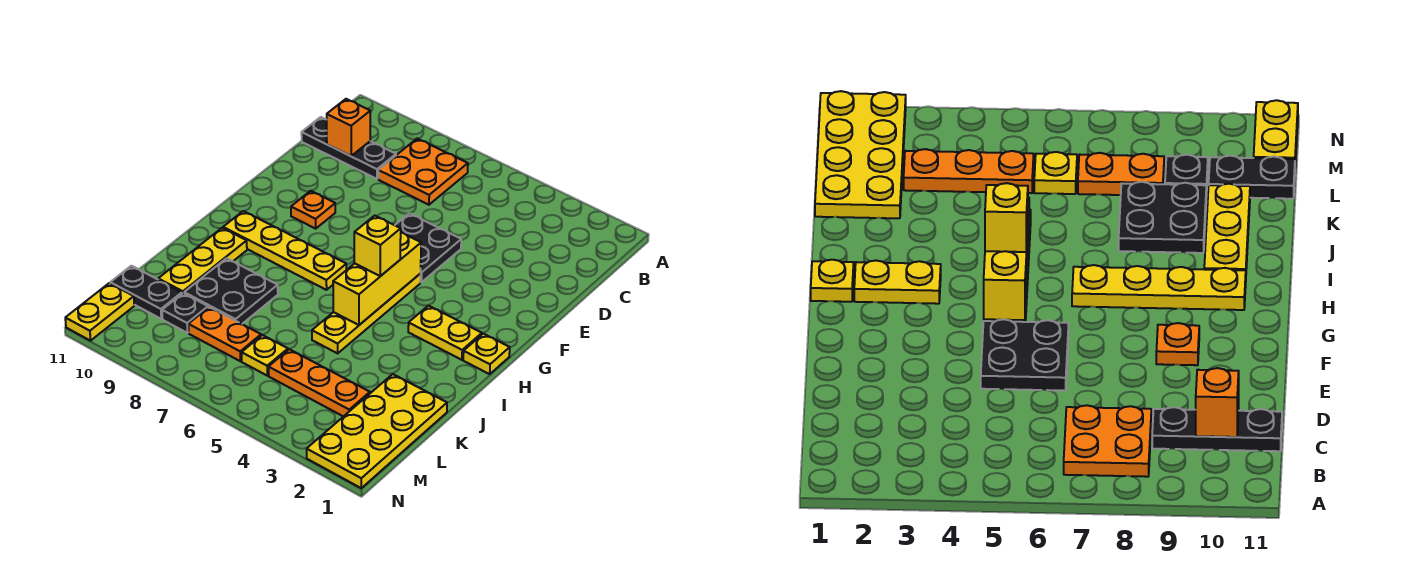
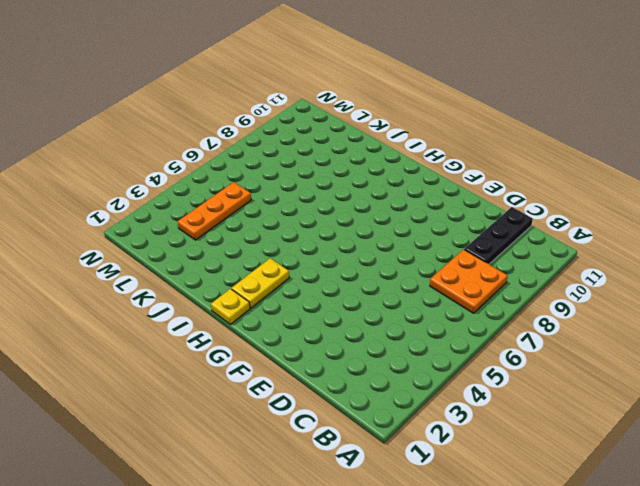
none -> black plate E5:F6 level 1
none -> orange plate F9 level 1
none -> yellow plate G5:J5 level 1

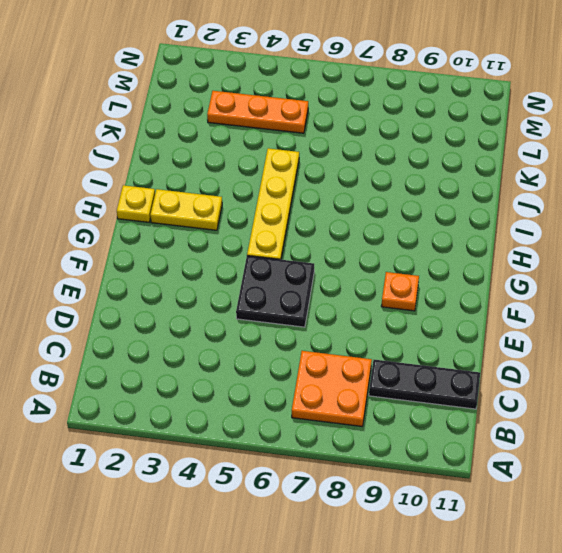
none -> yellow plate H7:H10 level 1
none -> yellow plate I10:K10 level 1
none -> black plate J8:K9 level 1

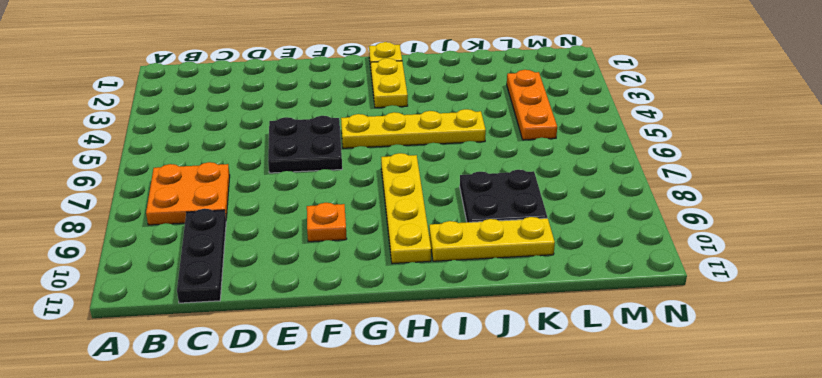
none -> yellow plate K1:N2 level 1
none -> yellow plate L6 level 1
none -> orange plate L7:L8 level 1

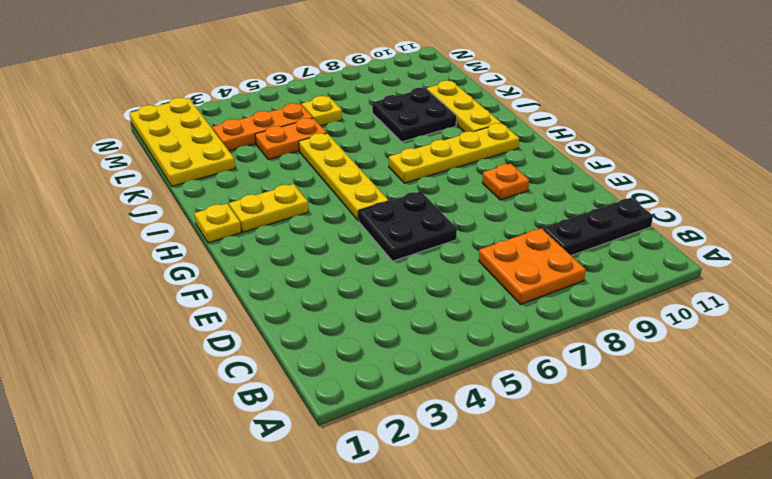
orange plate K4:K5 level 1 -> orange plate L7:L8 level 1
none -> black plate L9 level 1
none -> black plate L10:L11 level 1
none -> yellow plate M11:N11 level 1

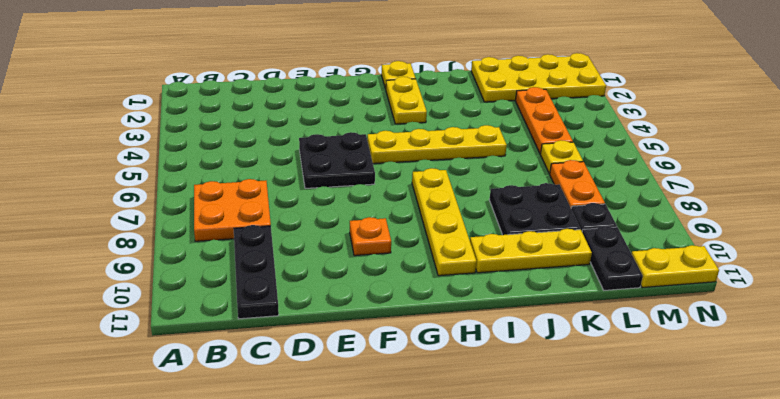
none -> orange brick C10 level 2
none -> yellow brick G5:I5 level 2
none -> yellow brick H5 level 3

